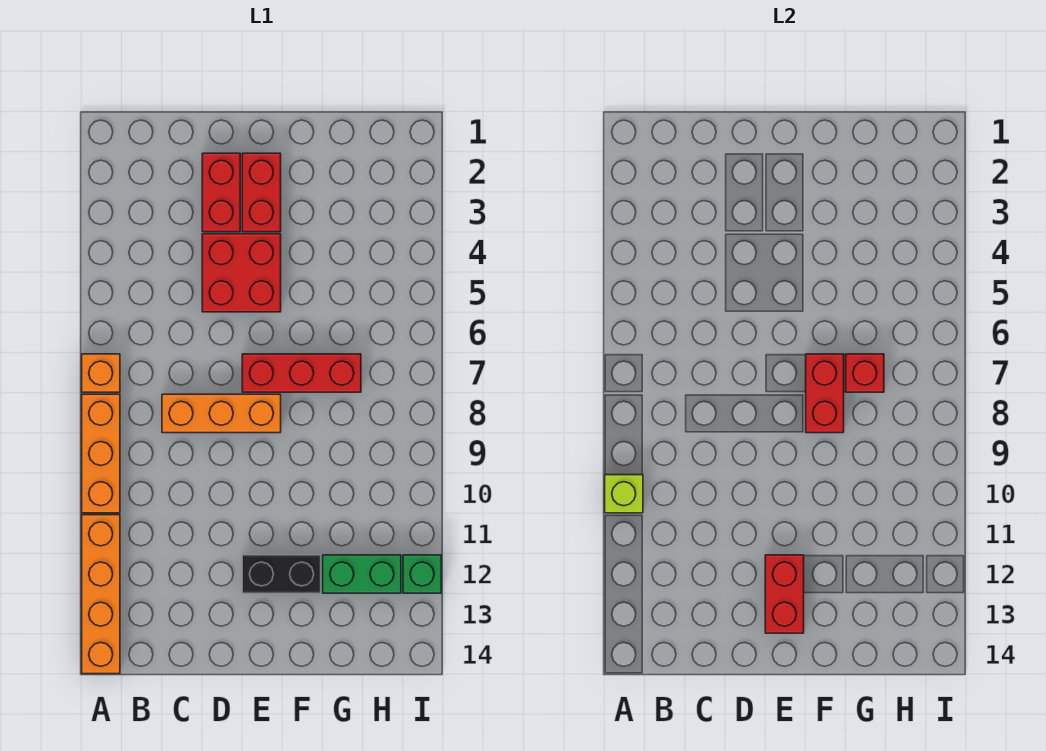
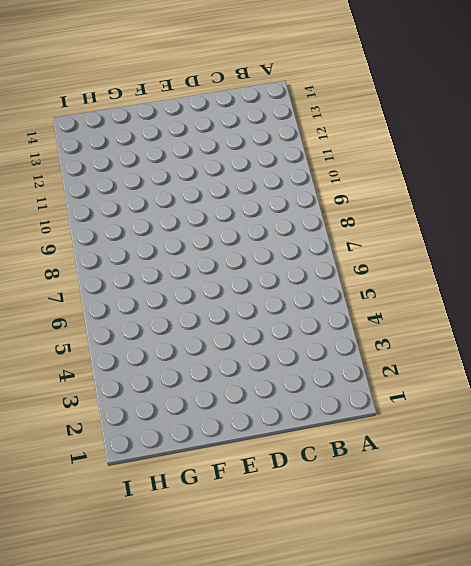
none -> orange brick A7 level 1
none -> orange brick A8:A10 level 1
none -> orange brick A11:A14 level 1

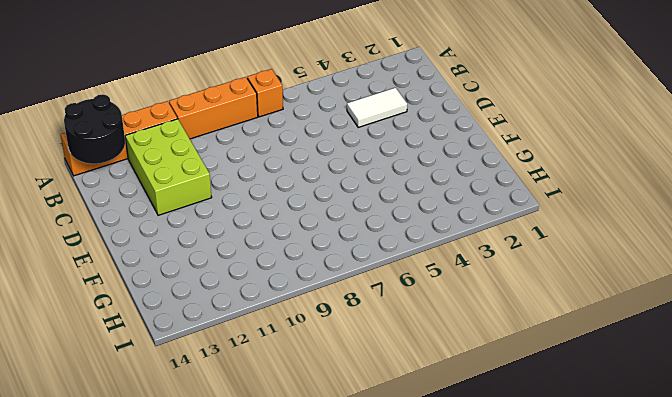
black round brick A13:B14 level 2 -> none
lime brick B11:D12 level 1 -> none
white tile C3:C4 level 1 -> none
none -> orange brick C8:E8 level 1
none -> red brick D2:D3 level 1
none -> red brick D4:E5 level 1

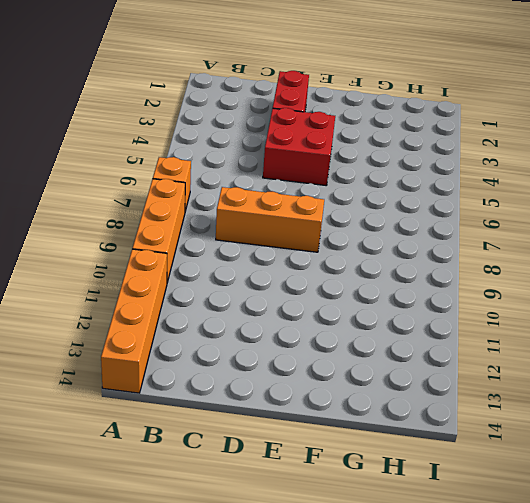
none -> red brick E2:E3 level 1
none -> red brick E7:G7 level 1
none -> black brick E12:F12 level 1

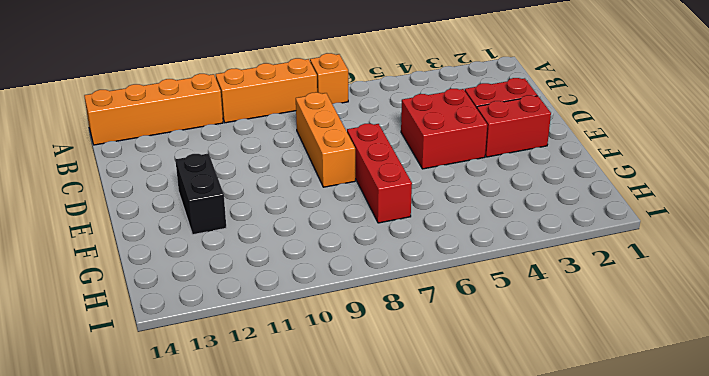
none -> green brick G12:H12 level 1
none -> green brick I12 level 1
none -> lime brick A10 level 2

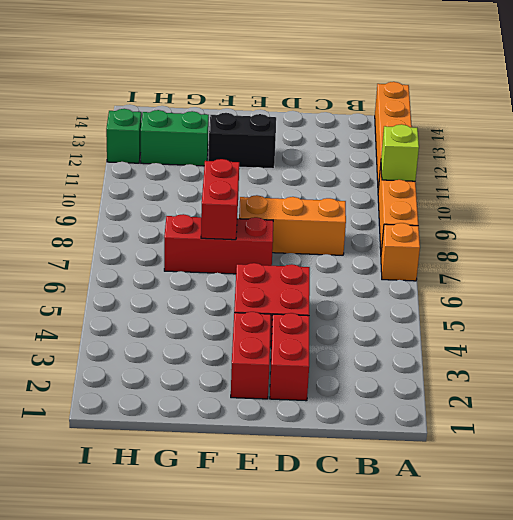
none -> red brick E12:E13 level 2
none -> red brick G7 level 2

